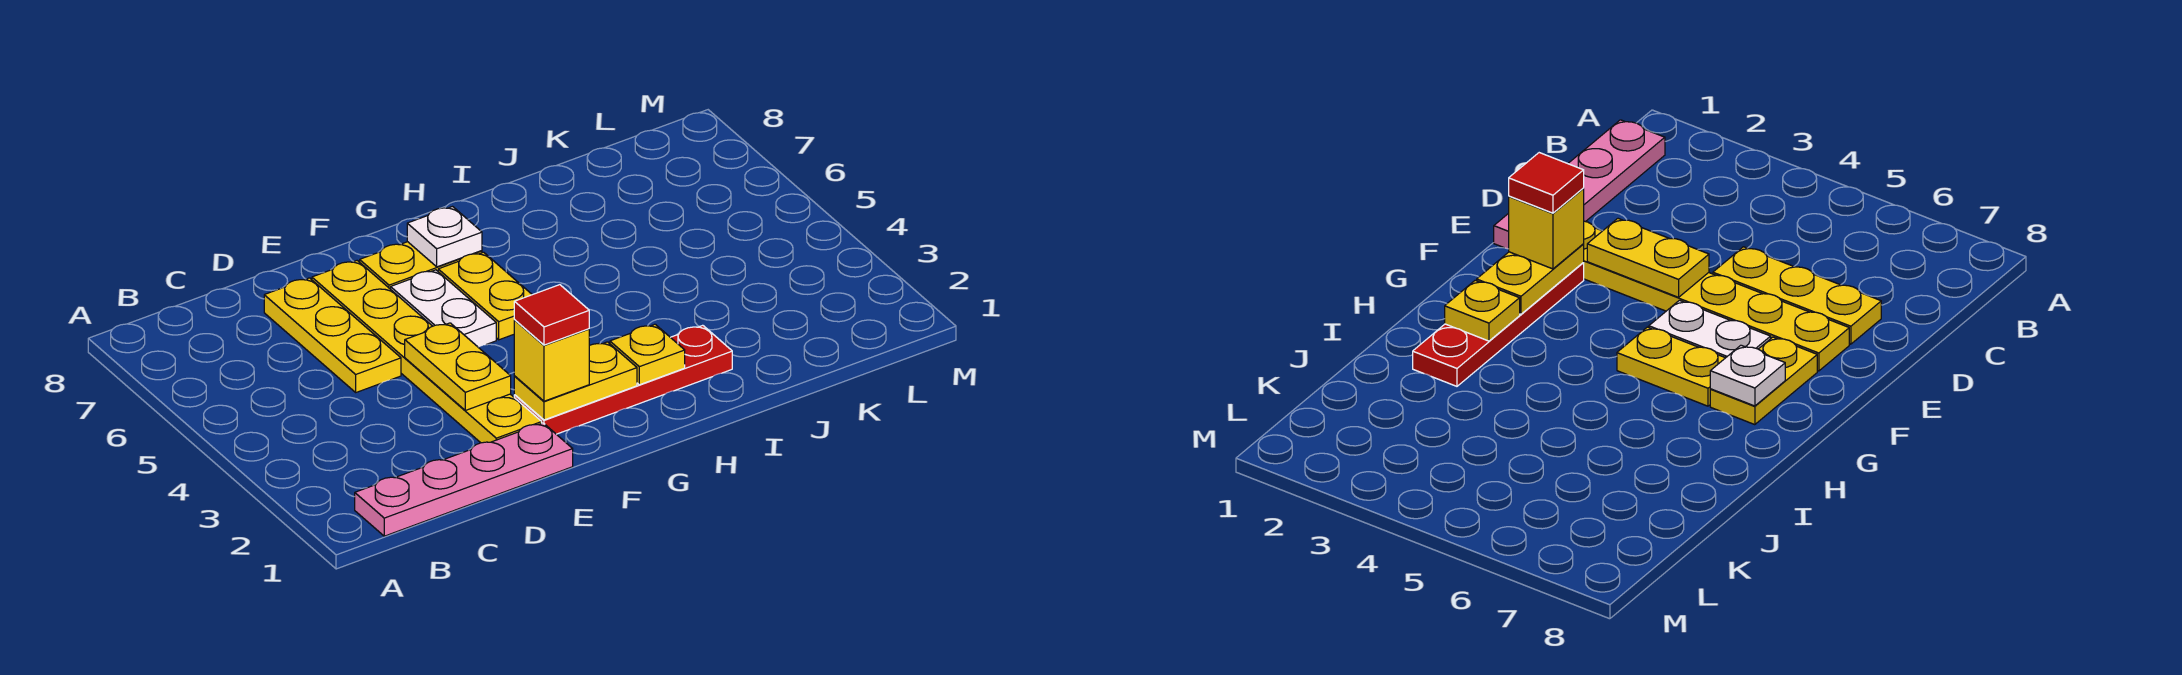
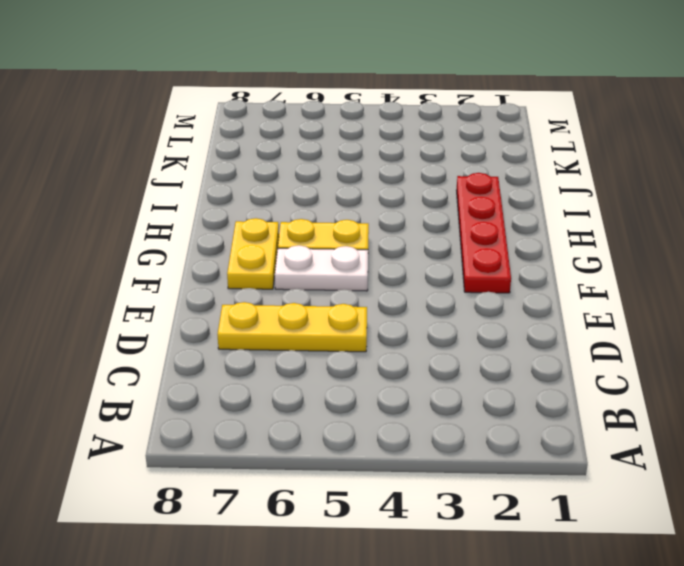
none -> pink plate B1:E1 level 1
none -> yellow plate E2:E7 level 1
none -> yellow plate E3:E4 level 2

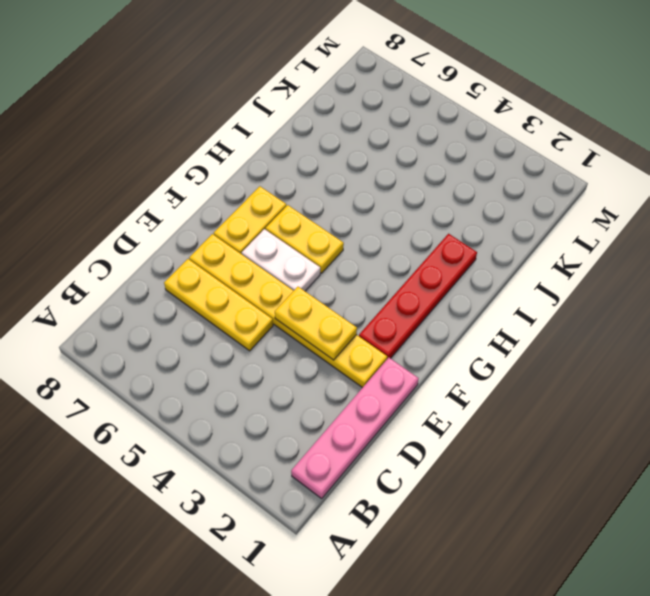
none -> yellow plate F2:G2 level 2
none -> white plate G7 level 2
none -> yellow plate H2 level 2

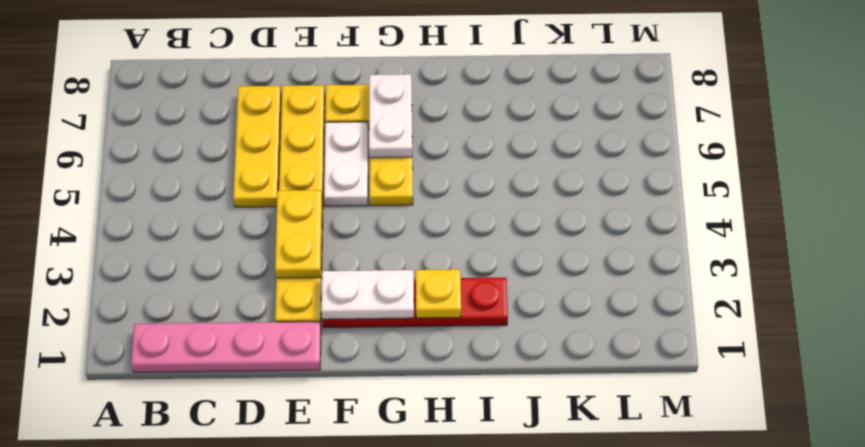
white plate F2:G2 level 2 -> yellow plate F2:G2 level 2
white plate G6:G7 level 2 -> white plate G7 level 2
none -> yellow brick F2 level 3
none -> red tile F2 level 4

